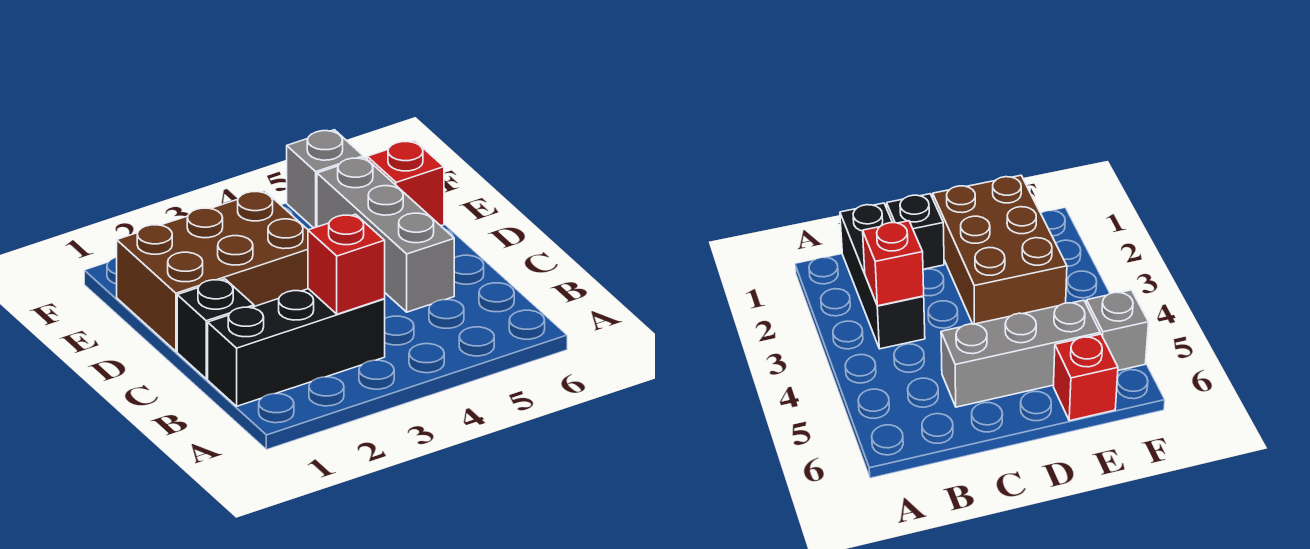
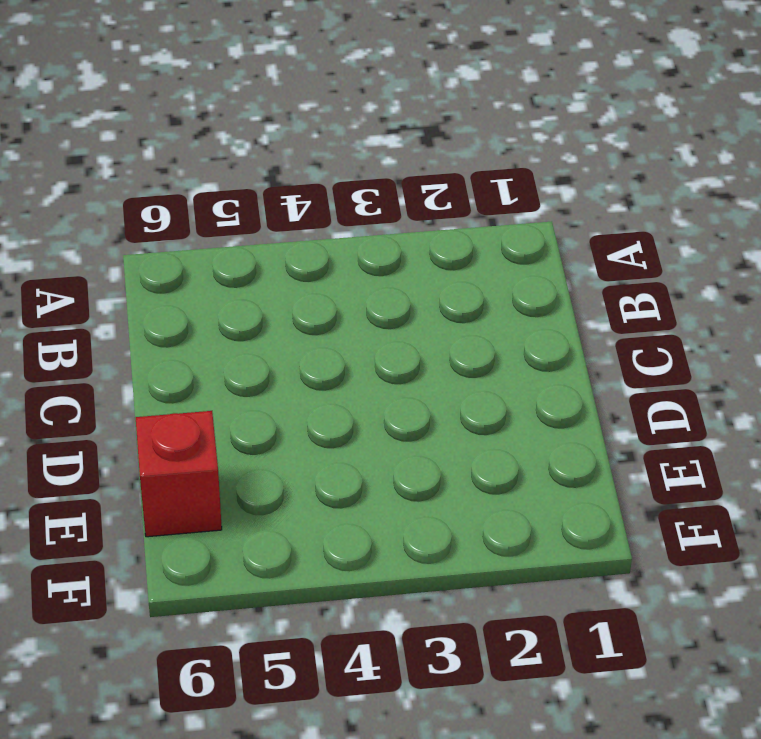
none -> black brick B1:B3 level 1
none -> black brick C1 level 1

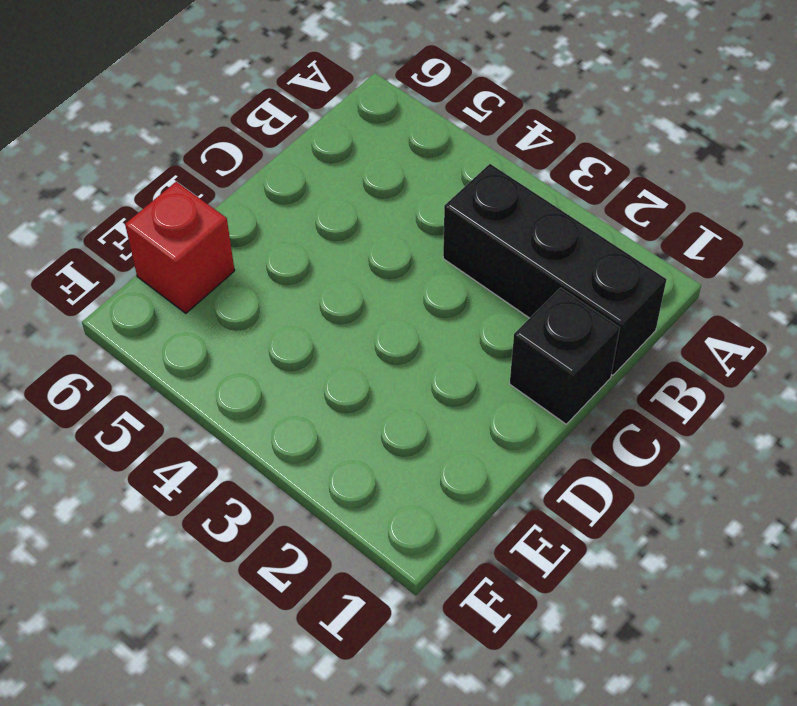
none -> grey brick C5:E5 level 1
none -> brown brick D1:E3 level 1

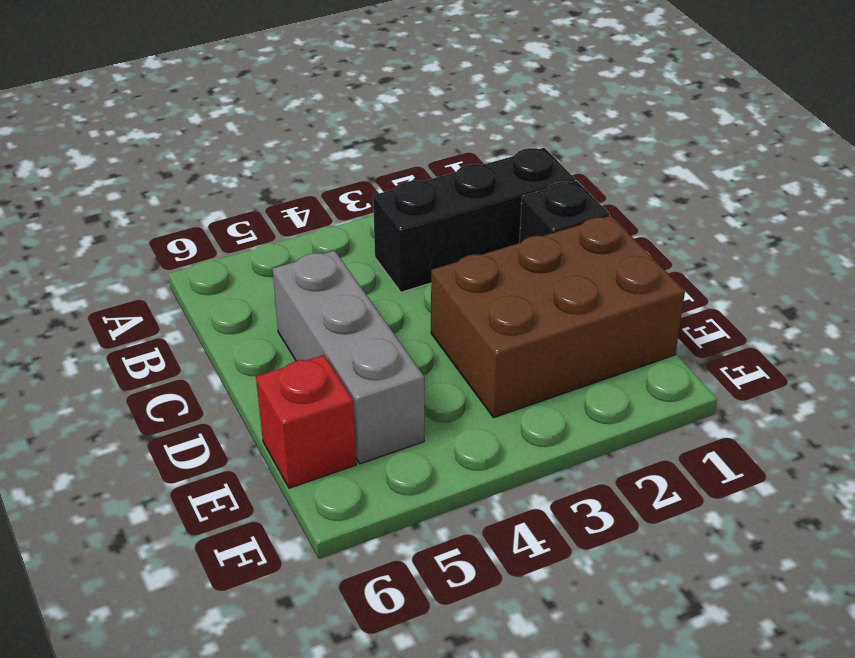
none -> grey brick F5 level 1
none -> red brick B3 level 2

